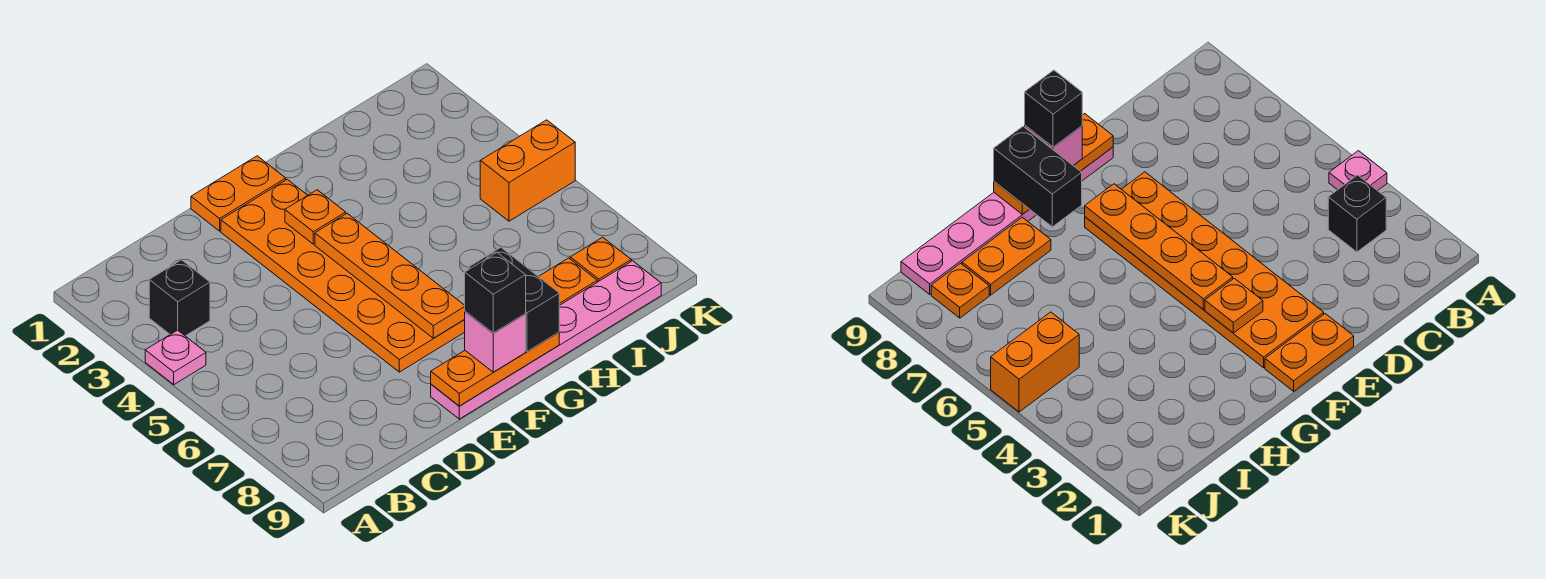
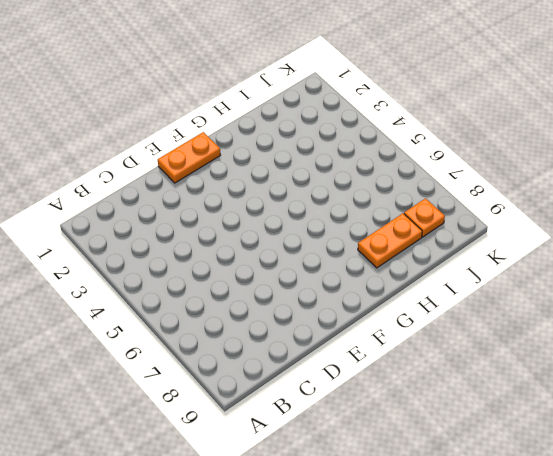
none -> pink plate A4 level 1
none -> black brick B3 level 1
none -> orange plate E2:F7 level 1

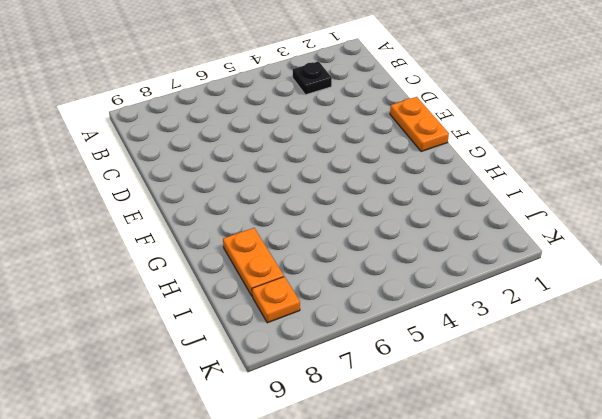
black plate B3 level 1 -> black brick B3 level 1
none -> pink plate A4 level 1
none -> orange plate E2:F7 level 1
none -> pink plate E9:J9 level 1

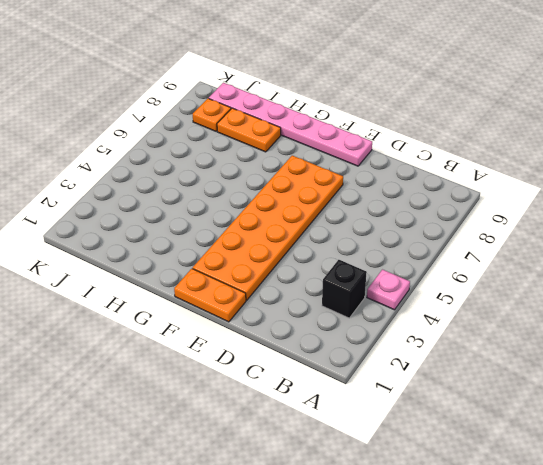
none -> orange brick J5:K5 level 1
none -> orange plate E9:G9 level 2
none -> orange plate F3 level 2

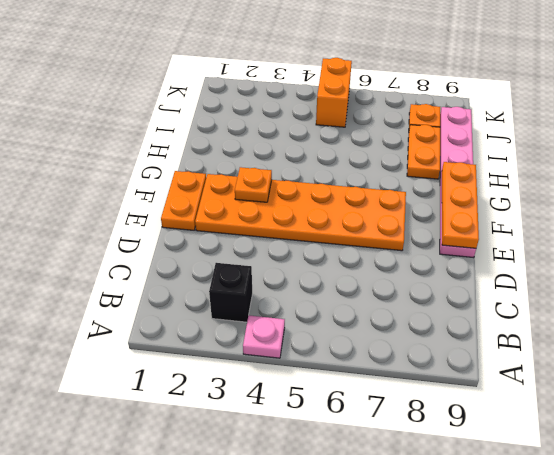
none -> orange plate F4:F7 level 2
none -> pink brick F9 level 3
none -> black brick G8:G9 level 3

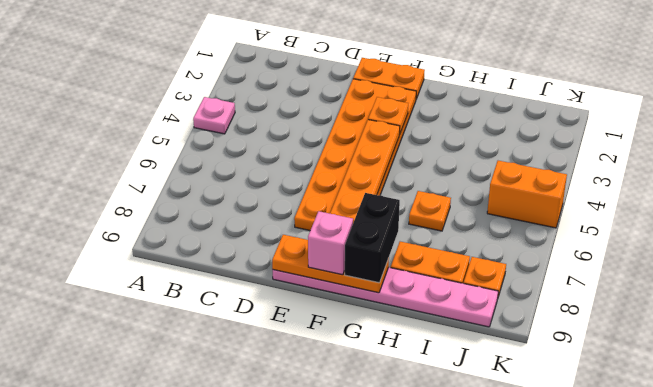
orange plate H6 level 1 -> none
none -> black brick B3 level 1
none -> black brick F9 level 4

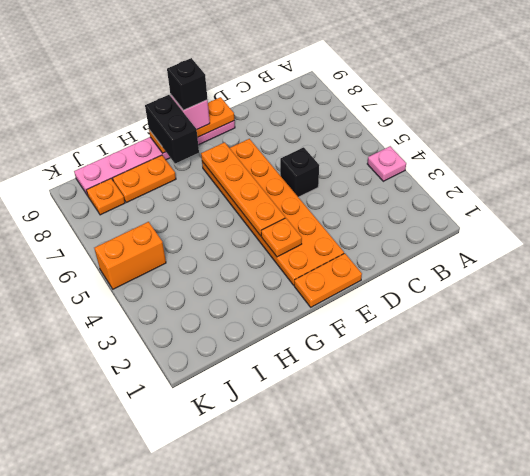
black brick D5 level 1 -> black brick B3 level 1

